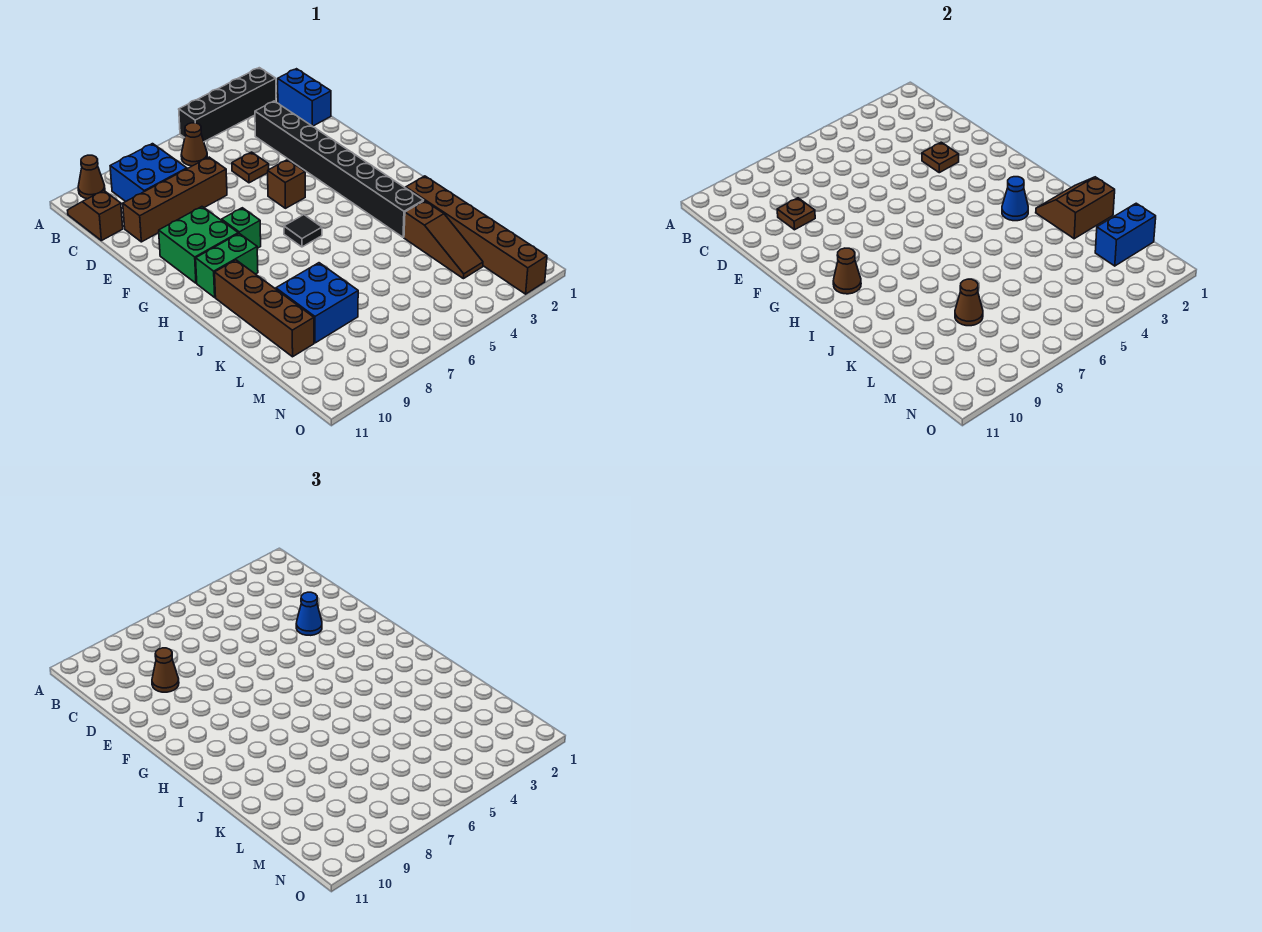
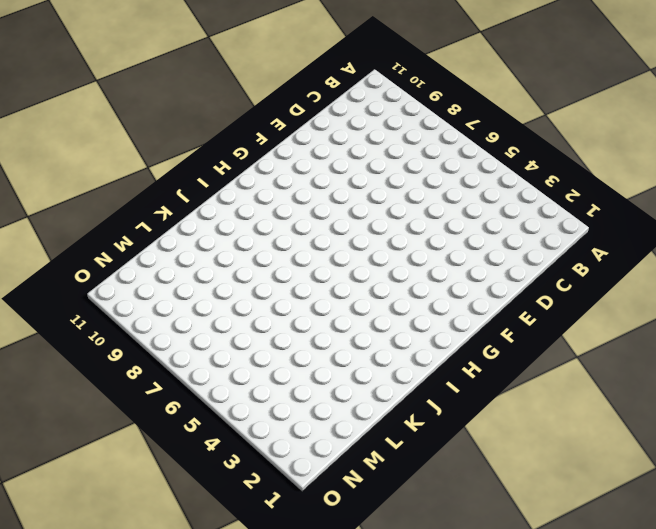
none -> black brick A2:A5 level 1
none -> brown cone A10 level 1
none -> blue brick B1:C1 level 1

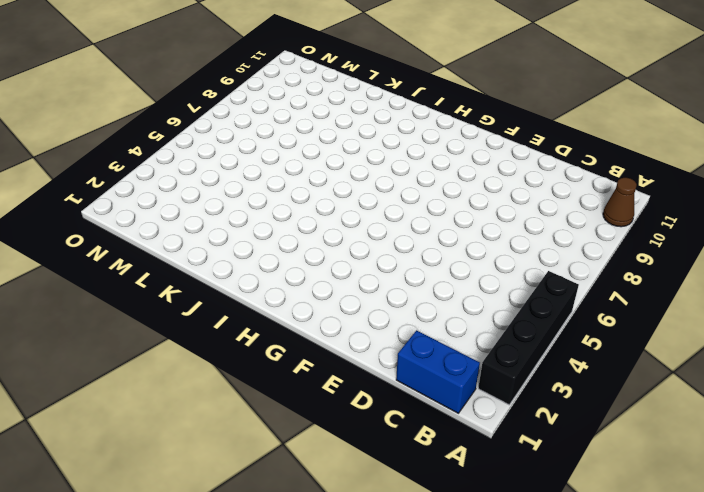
none -> brown cone B6 level 1
none -> blue brick B8:C9 level 1
none -> brown slope B11:C11 level 1 top C

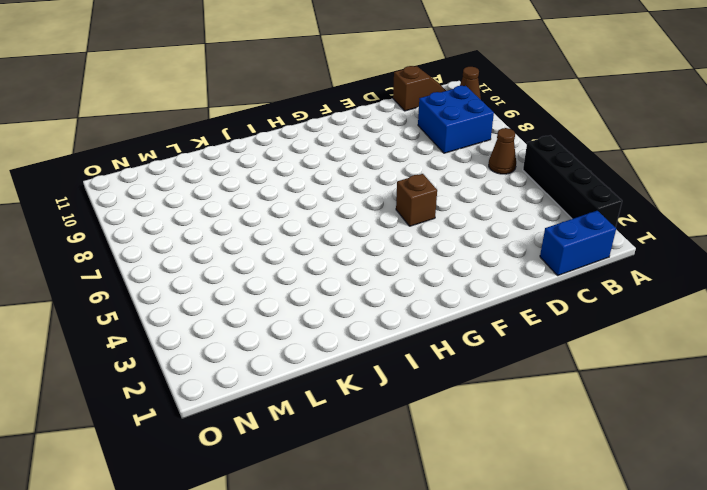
none -> black brick C3:J3 level 1
none -> brown plate D5 level 1
none -> brown brick D7:D10 level 1

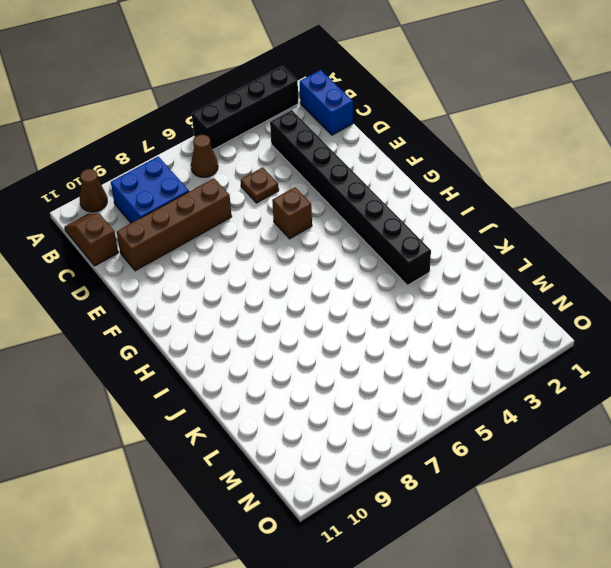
none -> green brick F9:G10 level 1
none -> green brick G8 level 1
none -> black tile H6 level 1

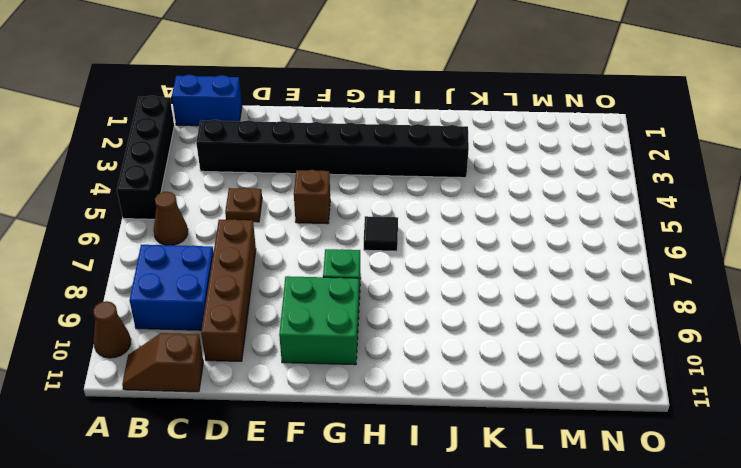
none -> green brick H9:H10 level 1
none -> brown brick I10:L10 level 1
none -> brown brick J2:O2 level 1

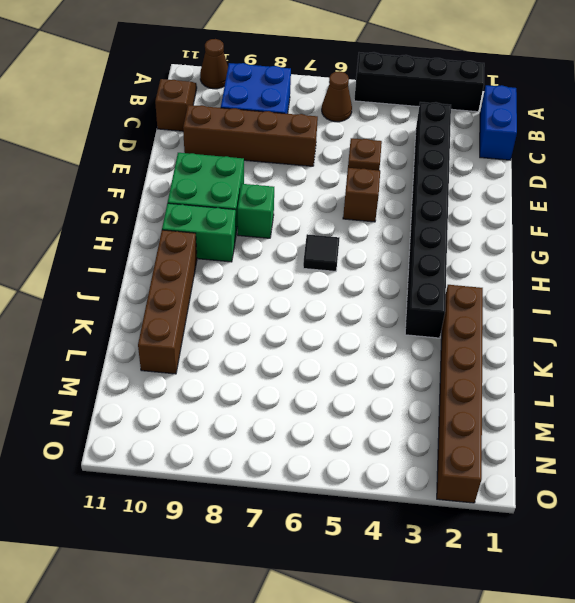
none -> brown slope K3:M3 level 1 top K
none -> blue brick K8:L9 level 1
none -> brown plate D9 level 2

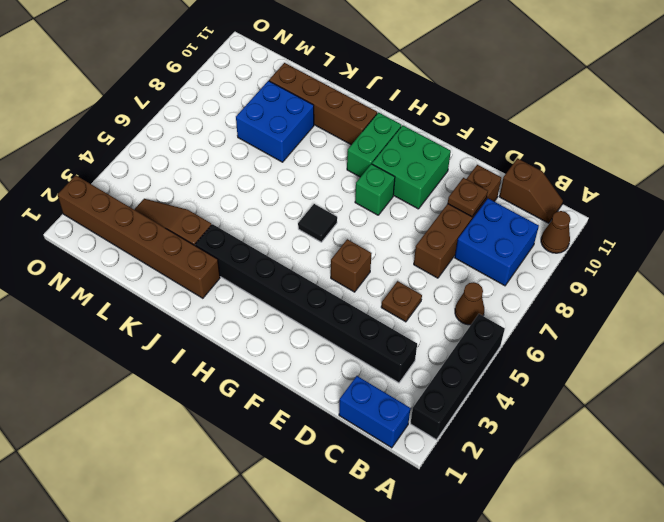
none -> brown plate E3 level 2
none -> brown cone H10 level 2
none -> blue cone I3 level 2

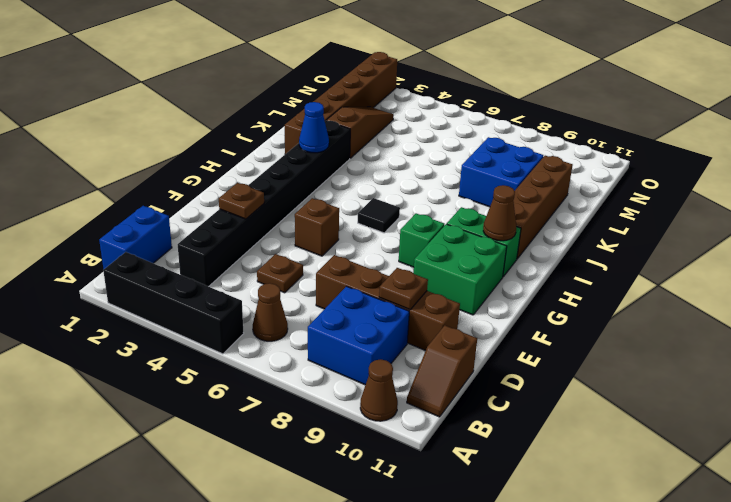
none -> brown slope J1:K2 level 2 top K
none -> brown cone L8 level 2
none -> blue brick M1:M2 level 2

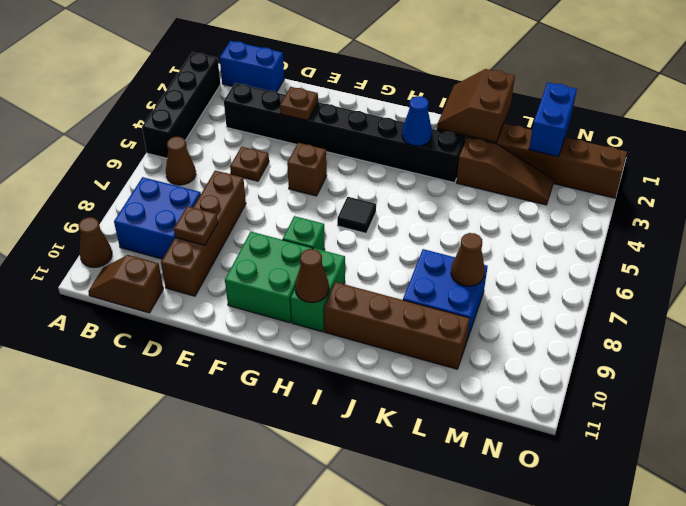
none -> brown cone D9 level 3
none -> blue cone E3 level 3

